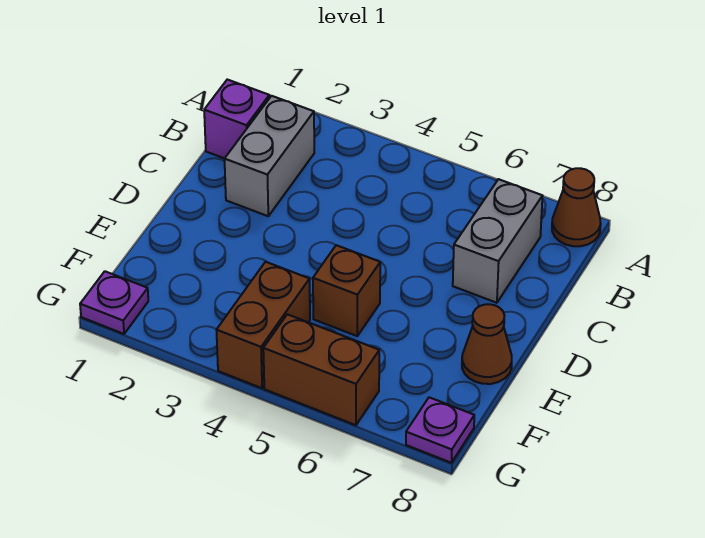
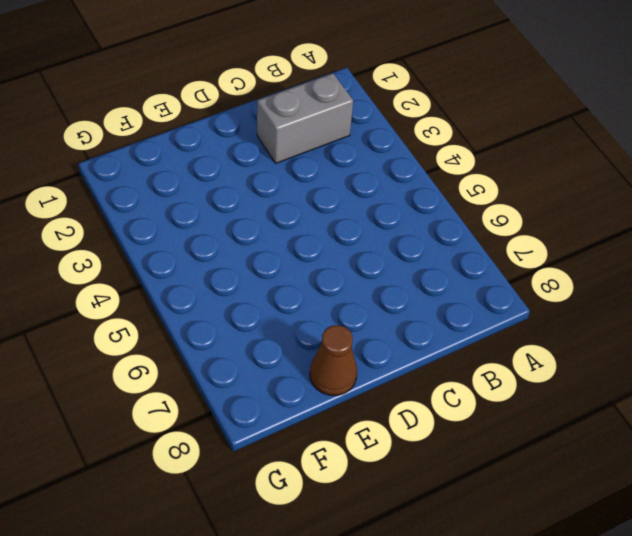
none -> brown cone A8 level 1
none -> purple brick B1 level 1

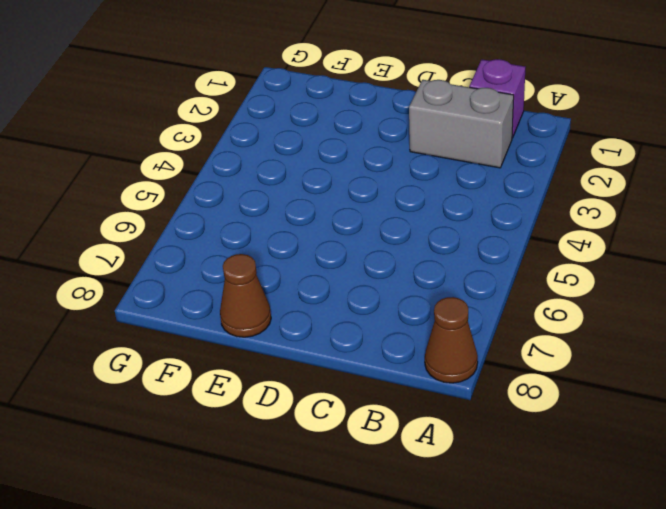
none -> grey brick B7:C7 level 1
none -> brown brick E5 level 1

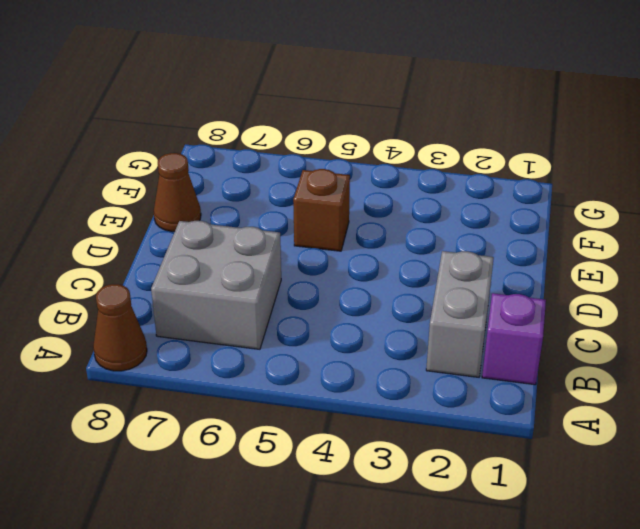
grey brick B6:C7 level 1 -> grey brick B7:C7 level 1
none -> brown brick F4:G4 level 1
none -> purple plate G1 level 1

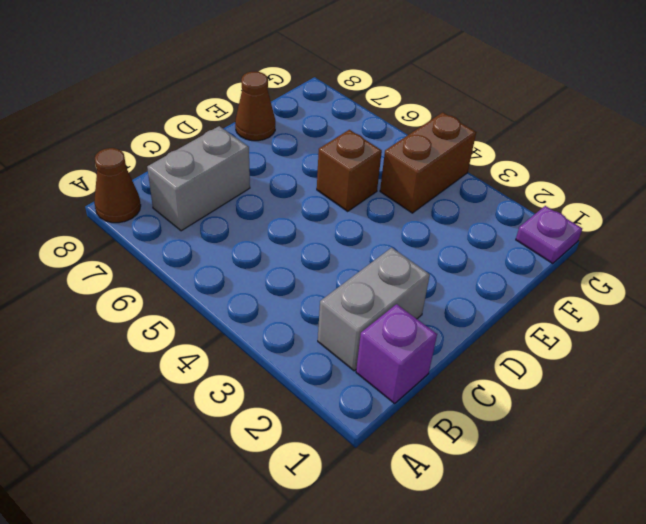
none -> brown brick G5:G6 level 1
none -> purple plate G8 level 1

